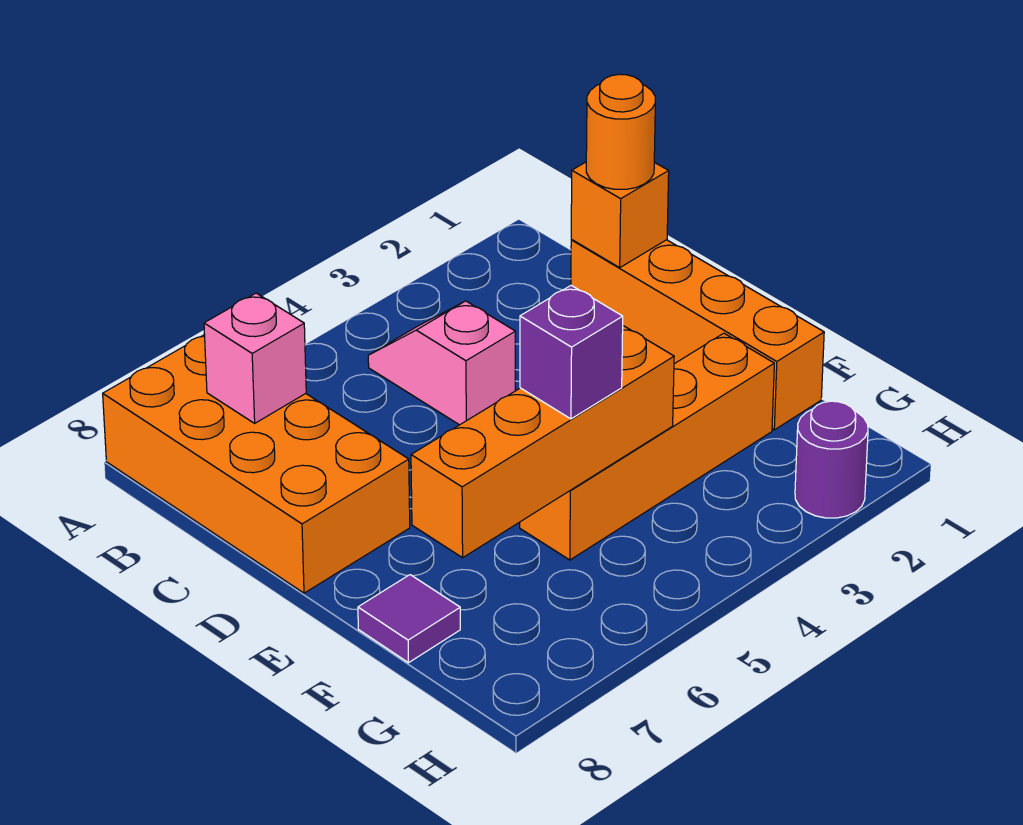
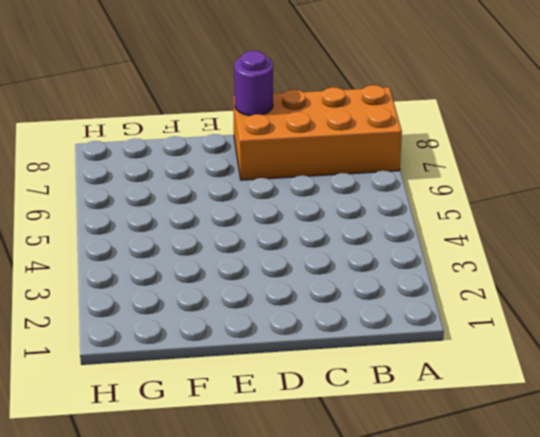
purple round brick D8 level 2 -> purple round brick H2 level 1
none -> pink slope B4:C4 level 1 top C
none -> orange brick C1:F1 level 1

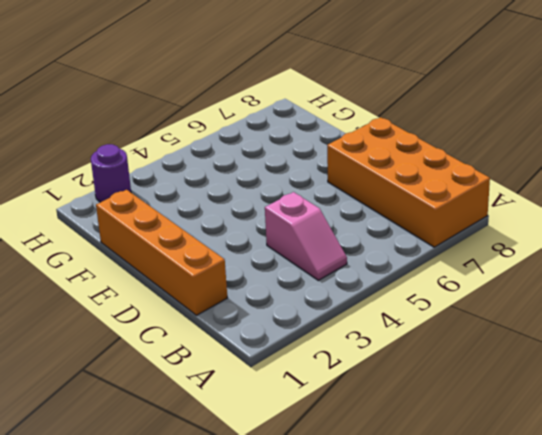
none -> orange brick F2:F5 level 1
none -> purple tile F8 level 1

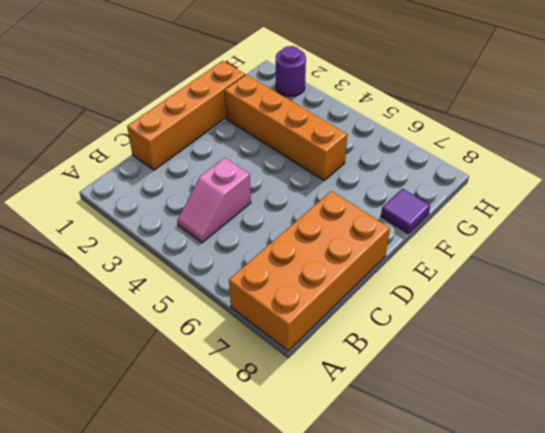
none -> pink brick B7 level 2
none -> orange brick C1 level 2

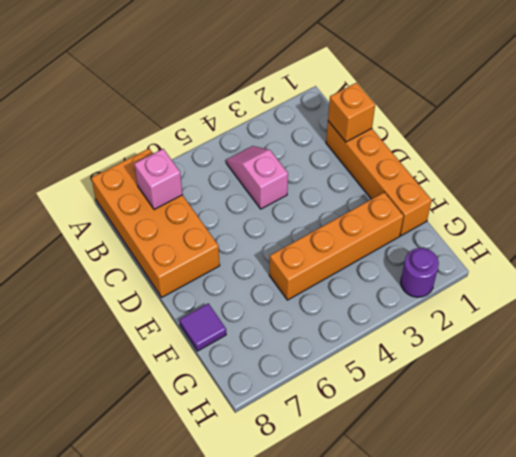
none -> orange brick F4:F7 level 2
none -> orange round brick C1 level 3

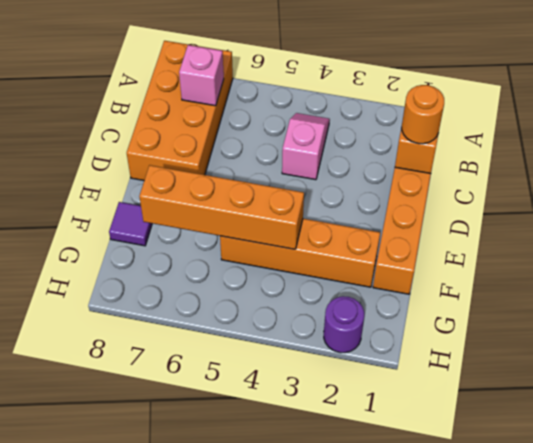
none -> purple brick F5 level 3

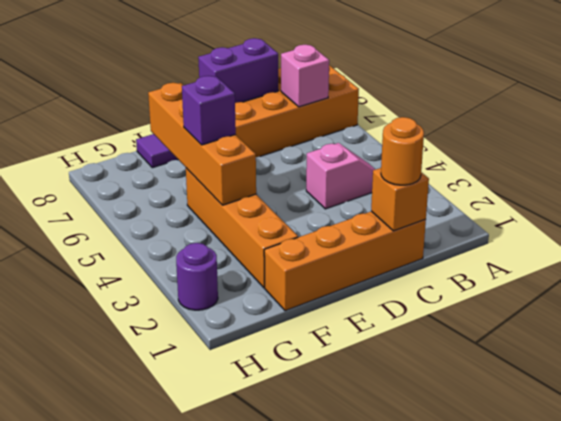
purple brick C8:D8 level 2 -> none

